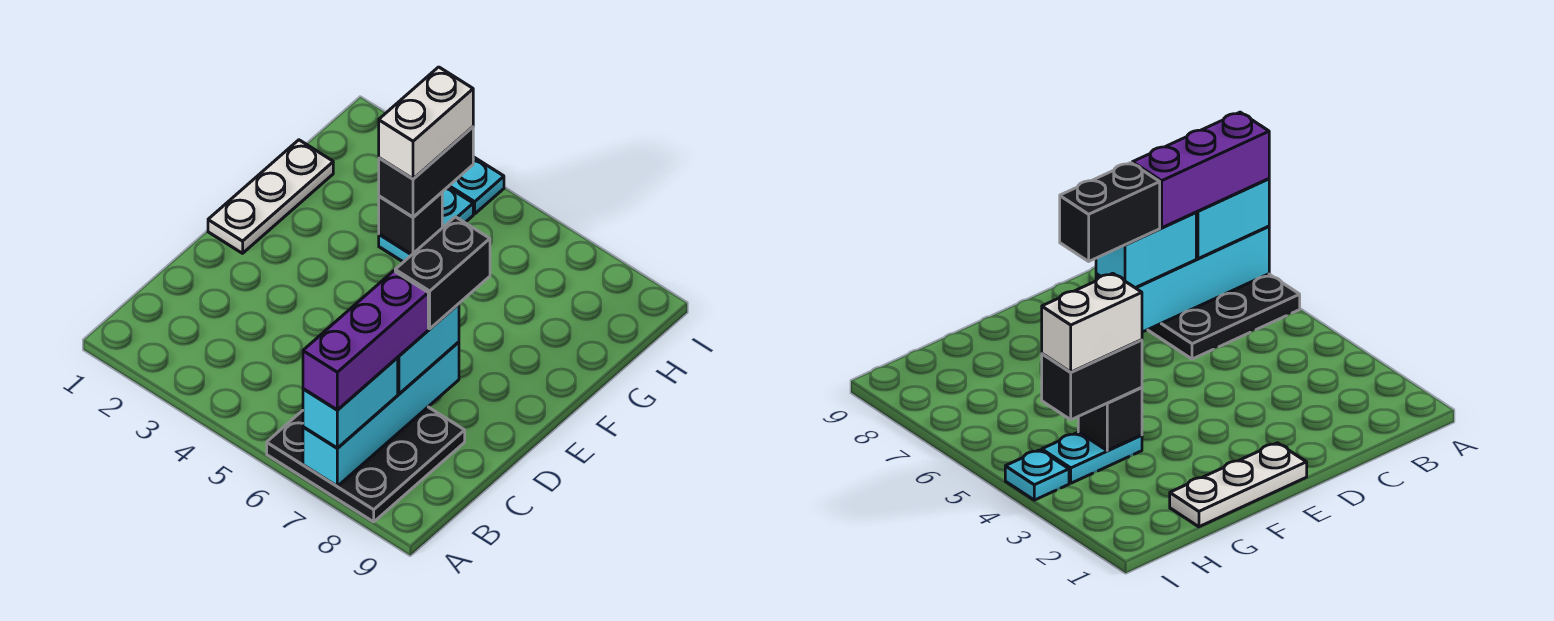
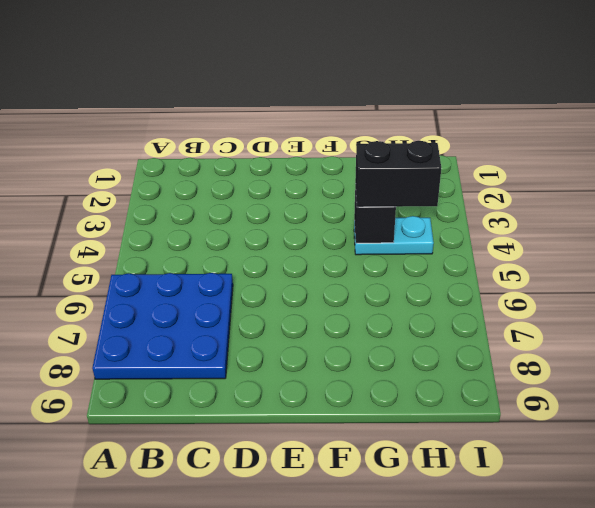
blue plate A6:C8 level 1 -> black plate A6:C8 level 1
none -> white plate E1:G1 level 1
none -> cyan plate I4 level 1
none -> cyan brick A7:D7 level 2

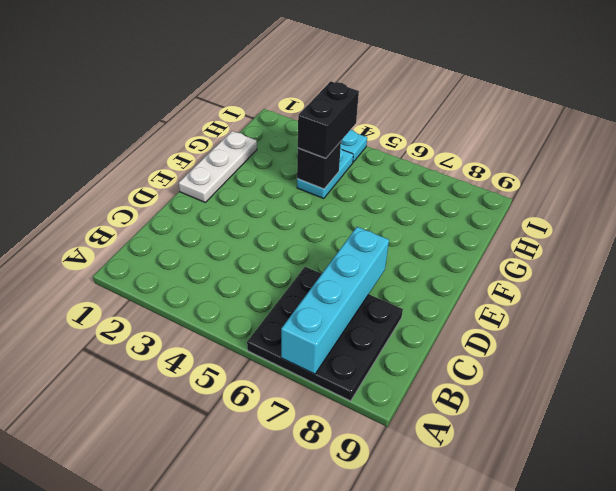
none -> cyan brick A7:B7 level 3
none -> cyan brick C7:D7 level 3
none -> purple brick A7:C7 level 4

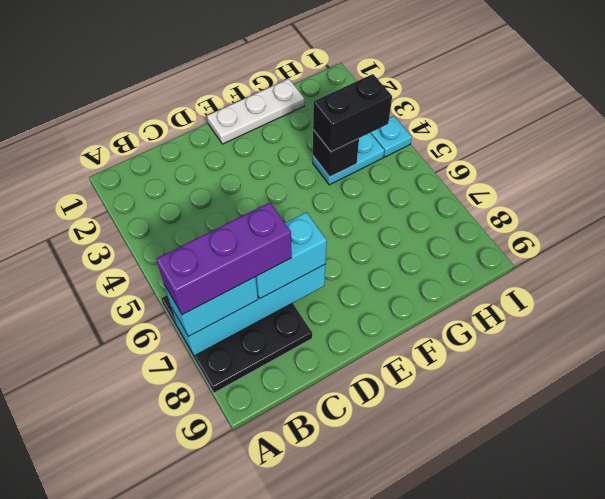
none -> black brick D7:E7 level 4
none -> white brick G4:H4 level 4

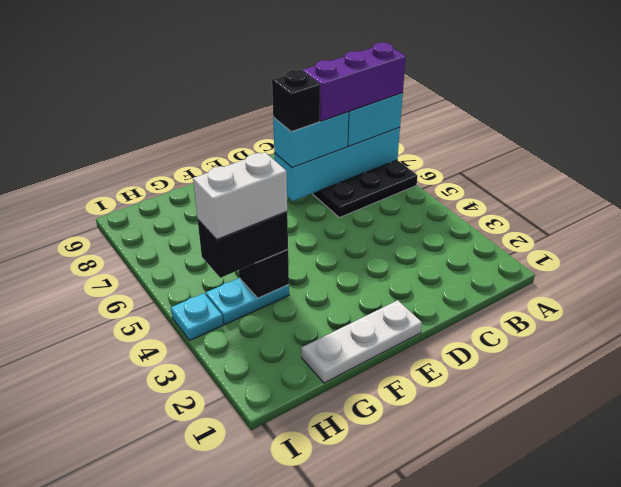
black brick D7 level 4 -> black brick D7:E7 level 4

